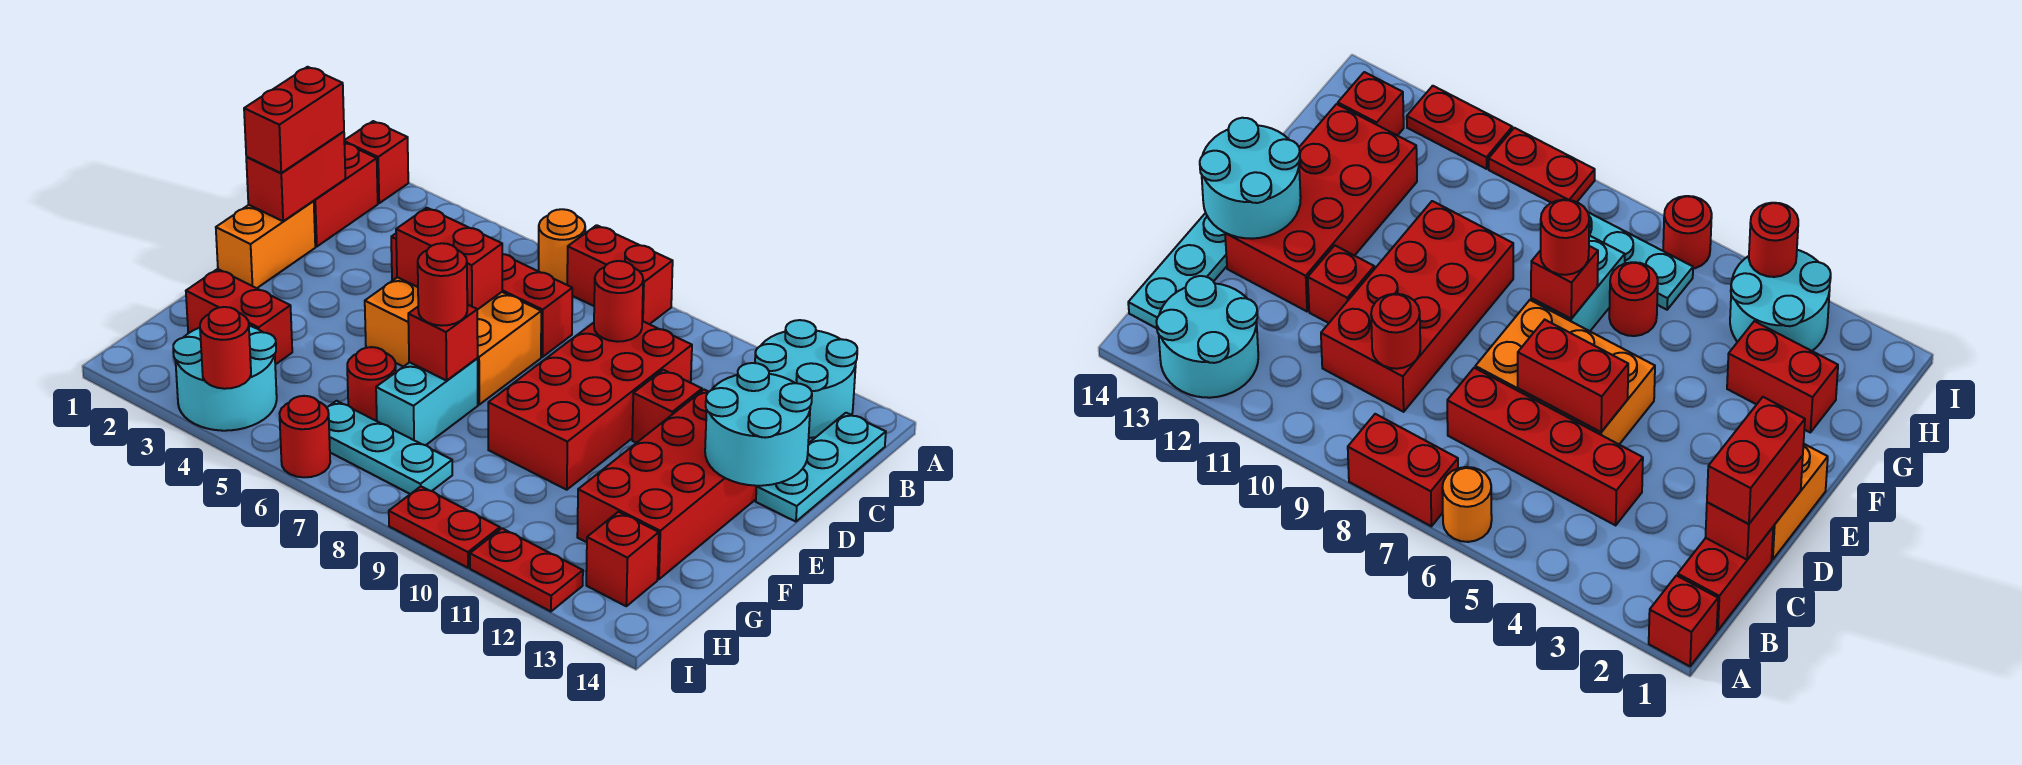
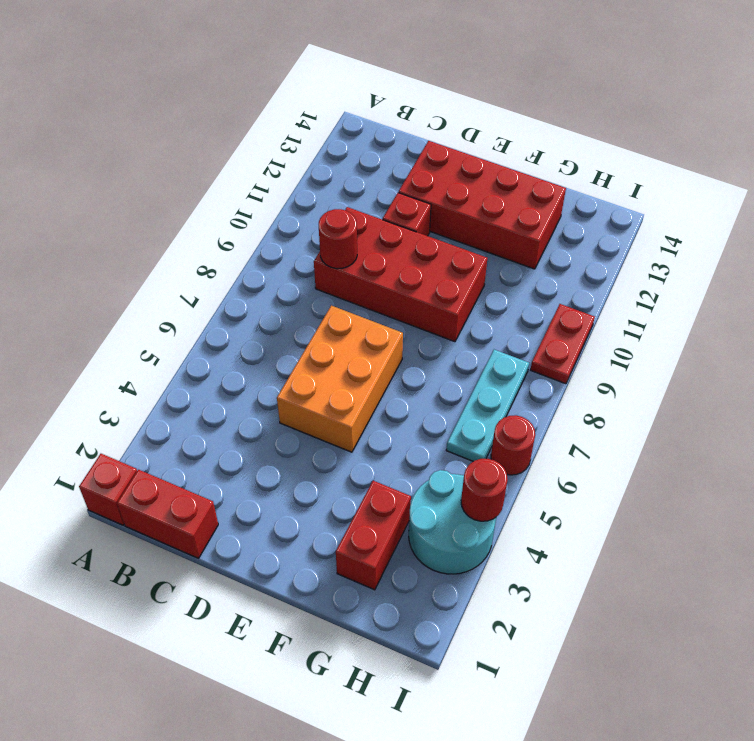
none -> orange round brick A6 level 1
none -> red brick A7:A8 level 1
none -> cyan round brick A12:B13 level 1

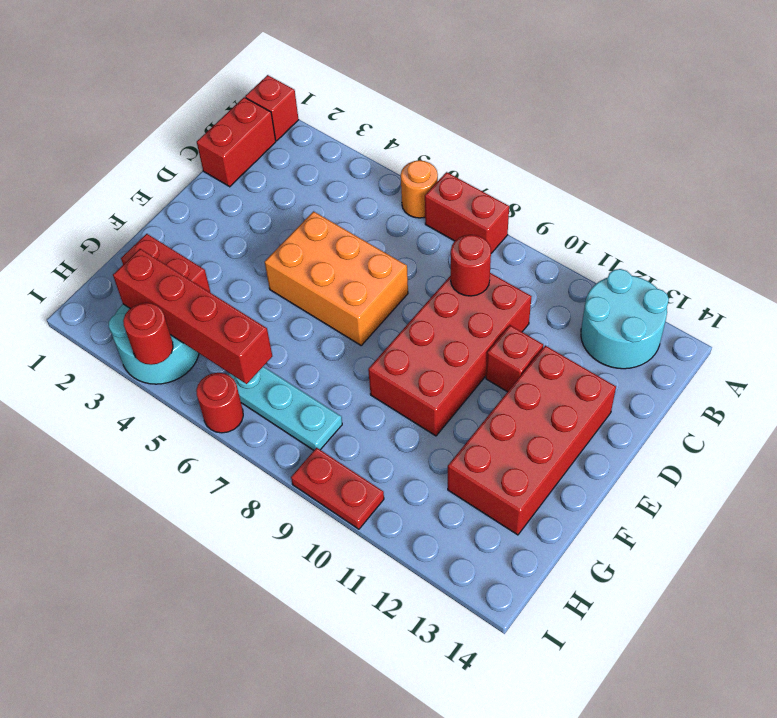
red brick H3:H6 level 2 -> red brick C4:C7 level 1
none -> cyan plate B14:D14 level 1
none -> orange brick D1:E1 level 1
none -> cyan brick F7:G7 level 1

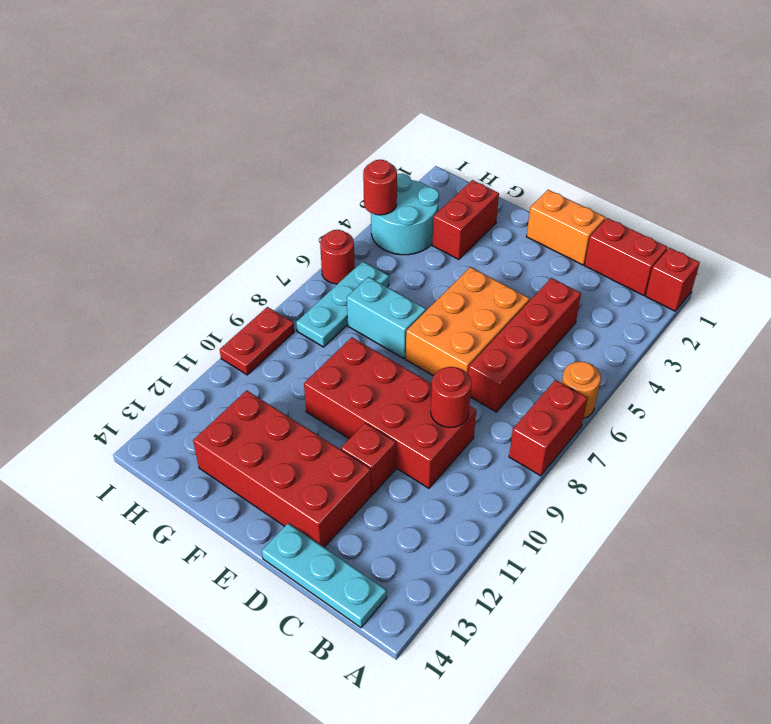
none -> cyan round brick A12:B13 level 1
none -> red round brick G6 level 1
none -> red brick H13 level 1

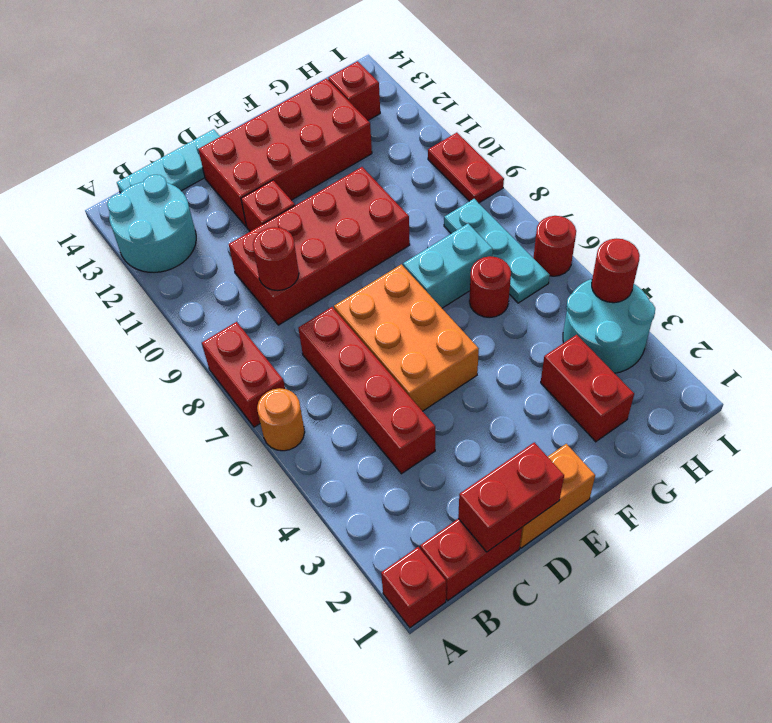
none -> red plate I11:I12 level 1
none -> red brick D5:D6 level 2
none -> cyan round brick D13:E14 level 2

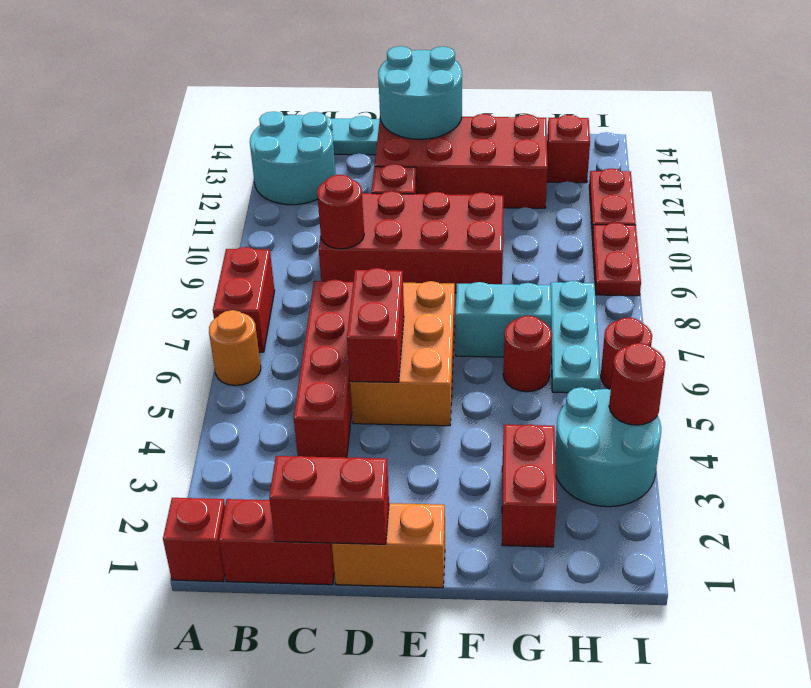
none -> red brick F7 level 2
none -> red brick C1:D1 level 3
none -> red round brick F7 level 3

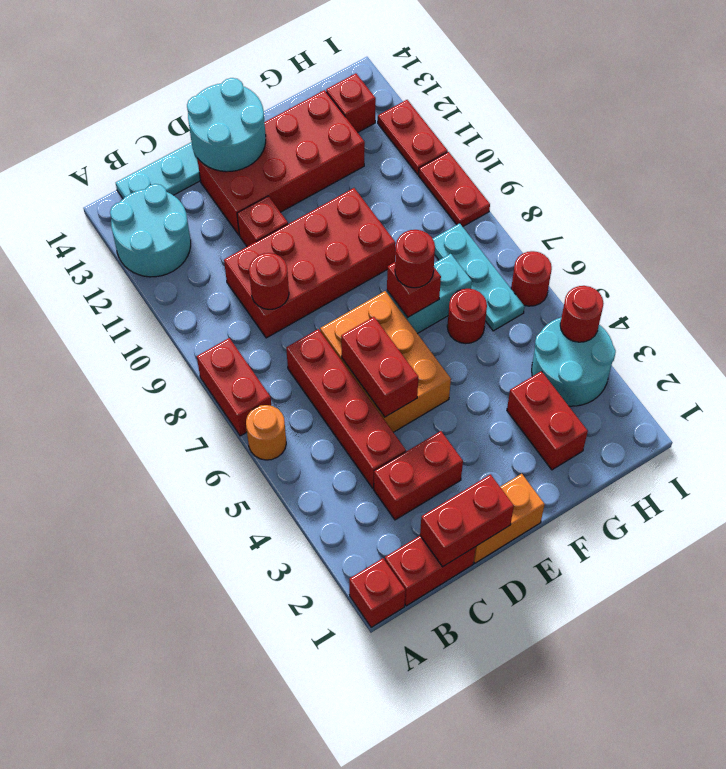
red brick C3:D3 level 1 -> red brick C1:D1 level 3

